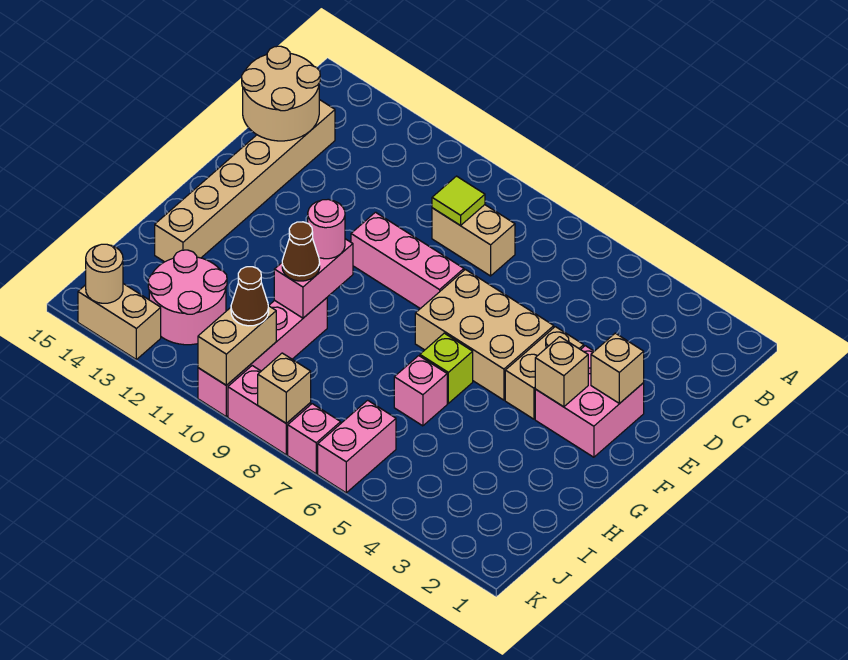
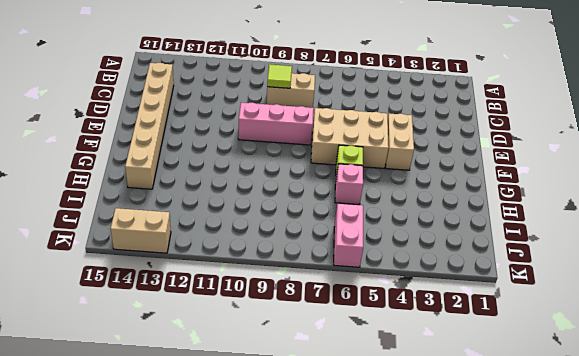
none -> pink brick E2:F3 level 1
none -> pink brick H10:K10 level 1
none -> pink round brick I12:J13 level 1

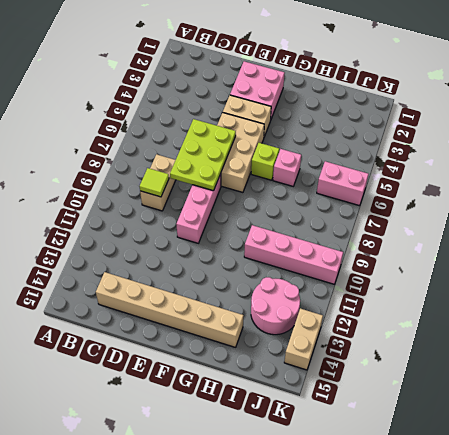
lime plate D6:E8 level 2 -> none
none -> pink brick K7 level 1
none -> pink brick K8:K9 level 1
none -> tan round brick C14:D15 level 2

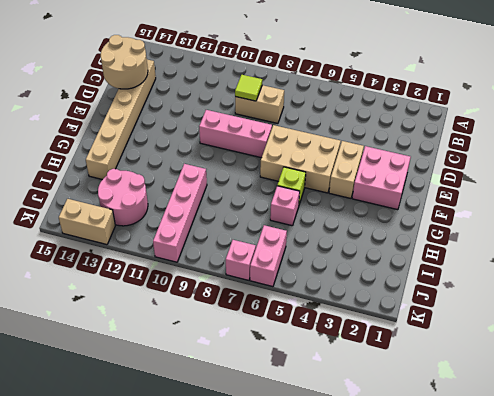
none -> pink brick K8:K9 level 1
none -> tan brick E2 level 2
none -> tan brick F3 level 2

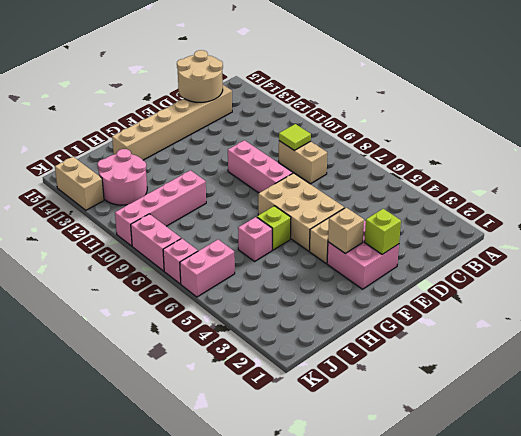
lime brick E2 level 2 -> tan brick E2 level 2
none -> pink brick G10:H10 level 2
none -> tan brick J10:K10 level 2
none -> tan brick K8 level 2

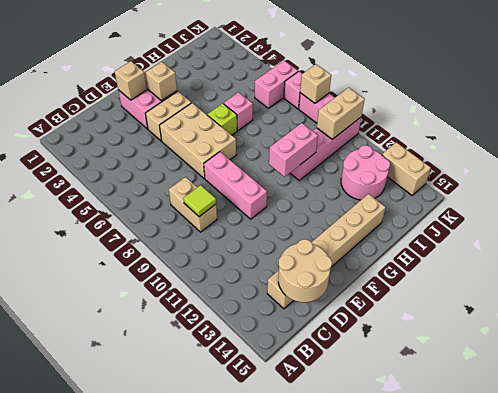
none -> tan round brick K14 level 2
none -> pink round brick G10 level 3
none -> brown cone H10 level 3

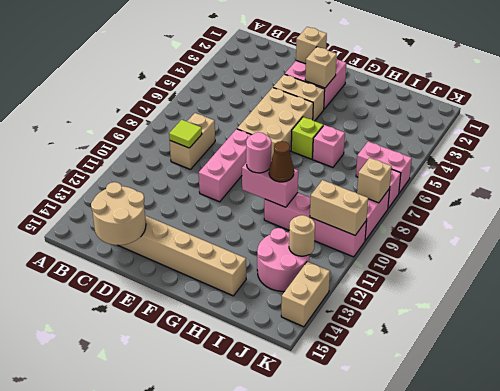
tan round brick J12 level 2 -> tan round brick K14 level 2
none -> brown cone J10 level 3

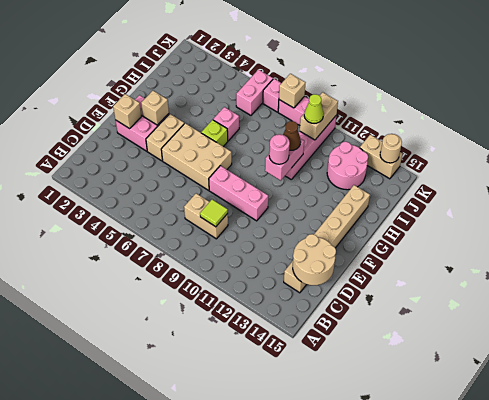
lime cone J10 level 3 -> brown cone J10 level 3

